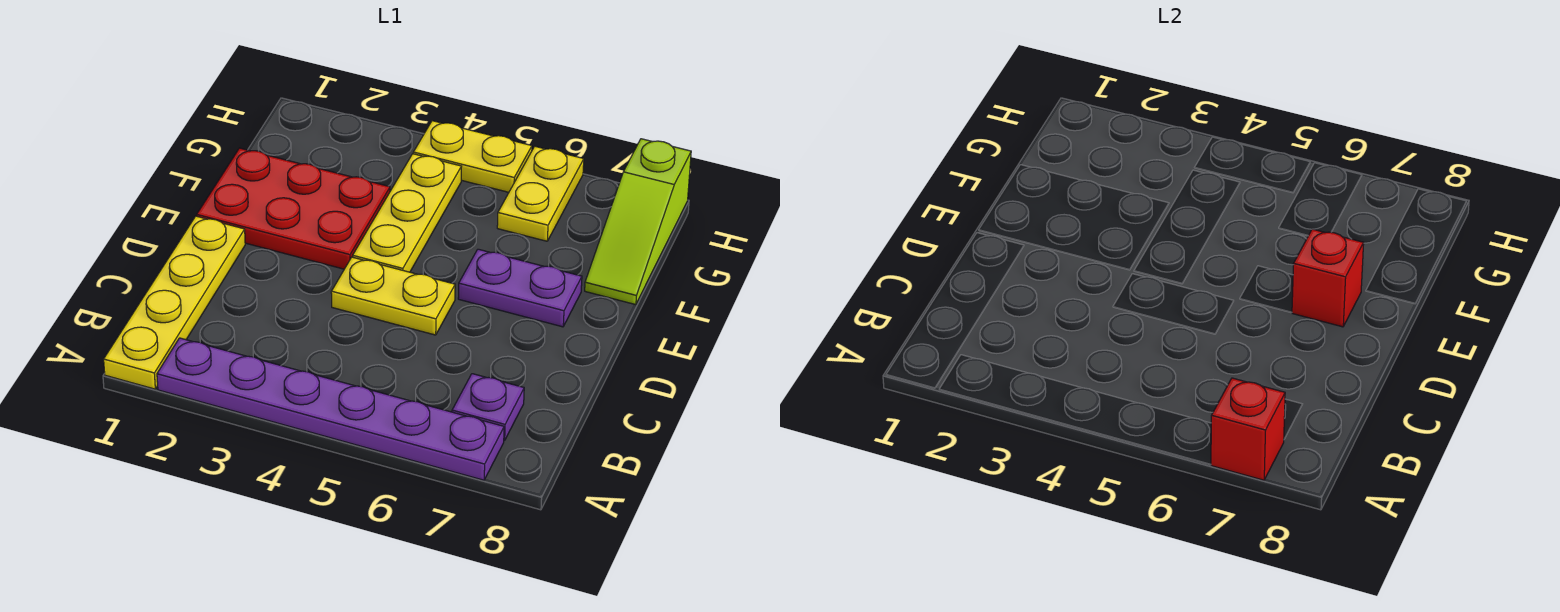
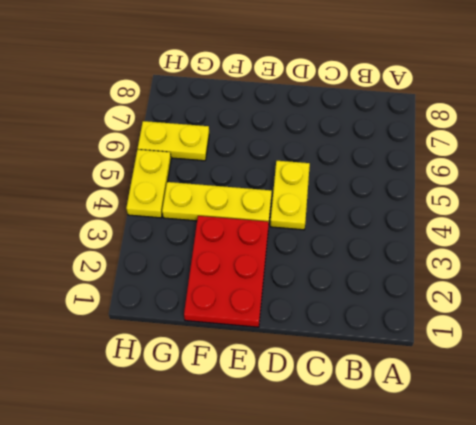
none -> yellow plate A1:D1 level 1
none -> purple plate A2:A7 level 1
none -> purple plate B7 level 1

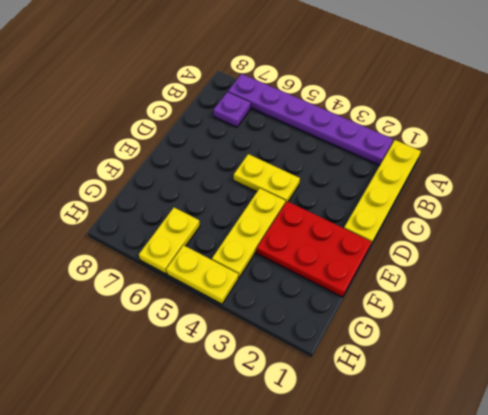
none -> purple plate E6:E7 level 1
none -> lime slope F8:H8 level 1 top H
none -> red brick A7 level 2

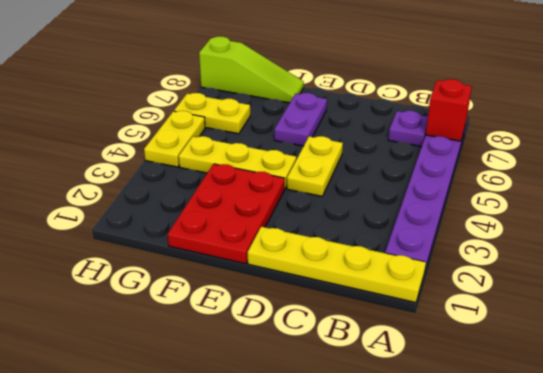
none -> red brick E7 level 2

